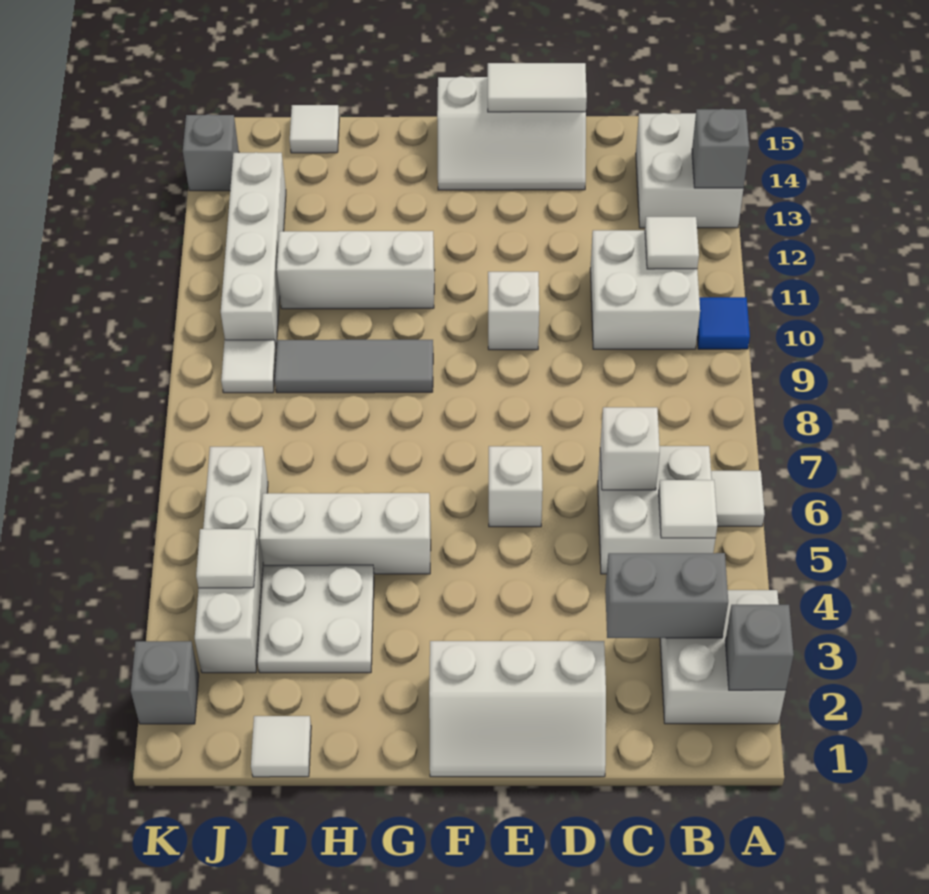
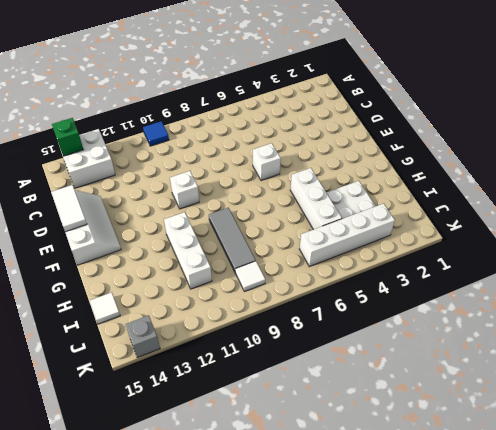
green brick A14 level 2 -> none
none -> white brick A2:B3 level 1
none -> white tile A6 level 1
none -> white brick B5:C6 level 1

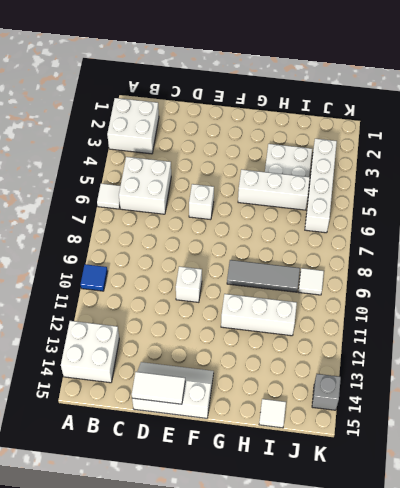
none -> white brick B10:C11 level 1
none -> white slope D1:F2 level 1 top 2
none -> white tile I1 level 1

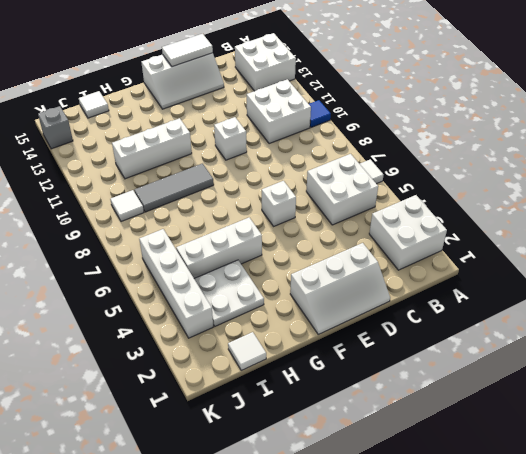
none -> white brick J10:J13 level 1
none -> grey brick K2 level 1
none -> grey brick A2 level 2

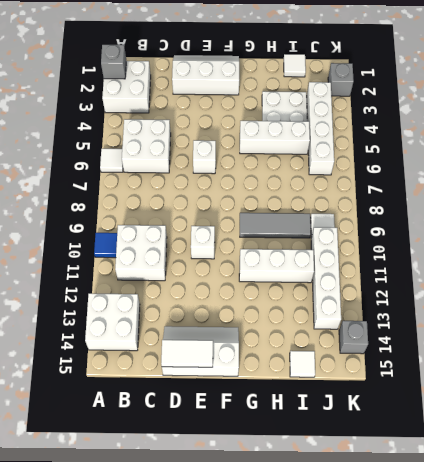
none -> grey brick A13 level 2
none -> grey brick B3:C3 level 2
none -> white tile B5 level 2

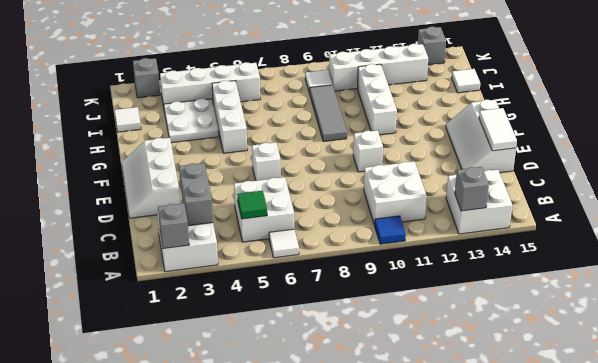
green tile B5 level 2 -> white tile B5 level 2
none -> white tile B11 level 2
none -> white brick C6 level 2
none -> white tile J4 level 2

